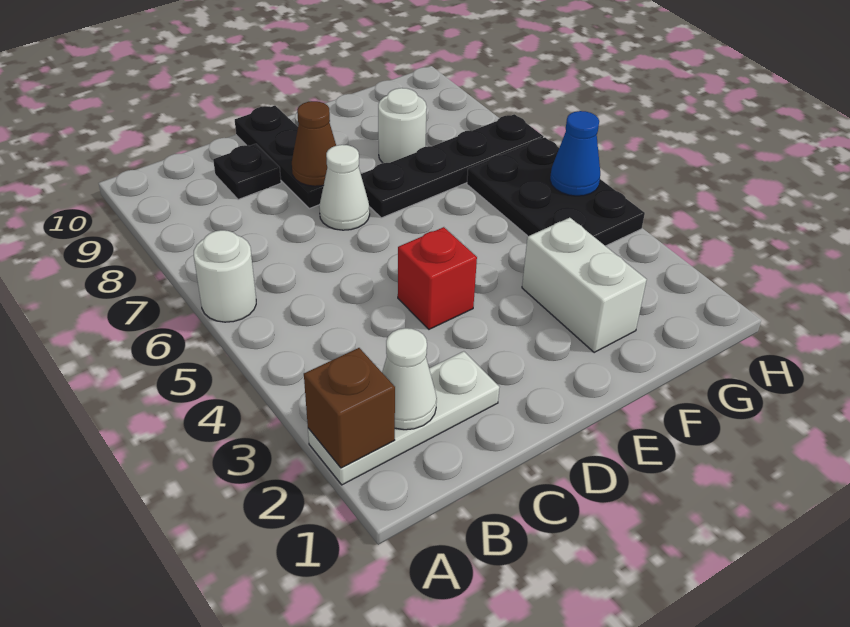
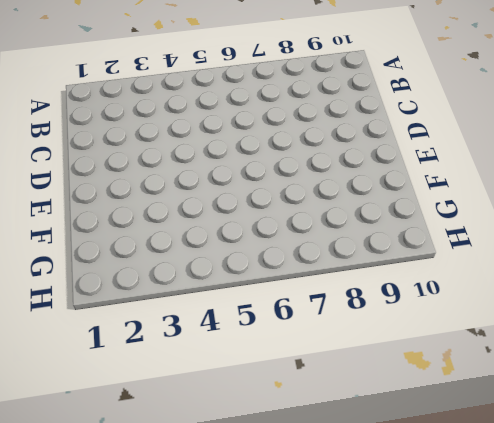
none -> white plate A2:C2 level 1
none -> white round brick A6 level 1
none -> black plate C9 level 1

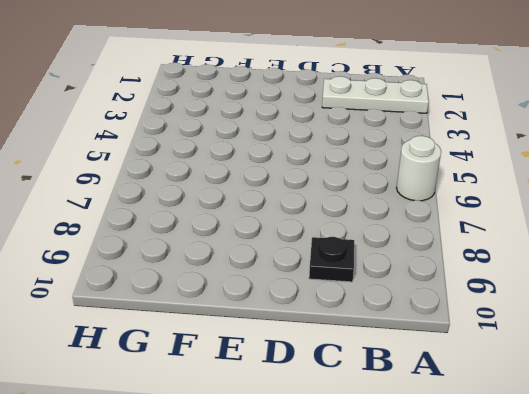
none -> red brick D4 level 1
none -> white cone D7 level 1
none -> black plate D8:D10 level 1

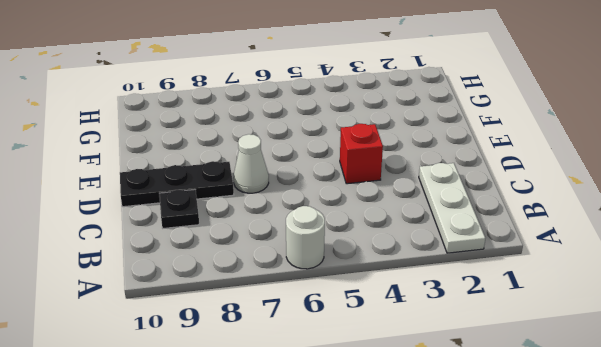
none -> black plate E7:H7 level 1
none -> white brick F2:F3 level 1
none -> white round brick F8 level 1

